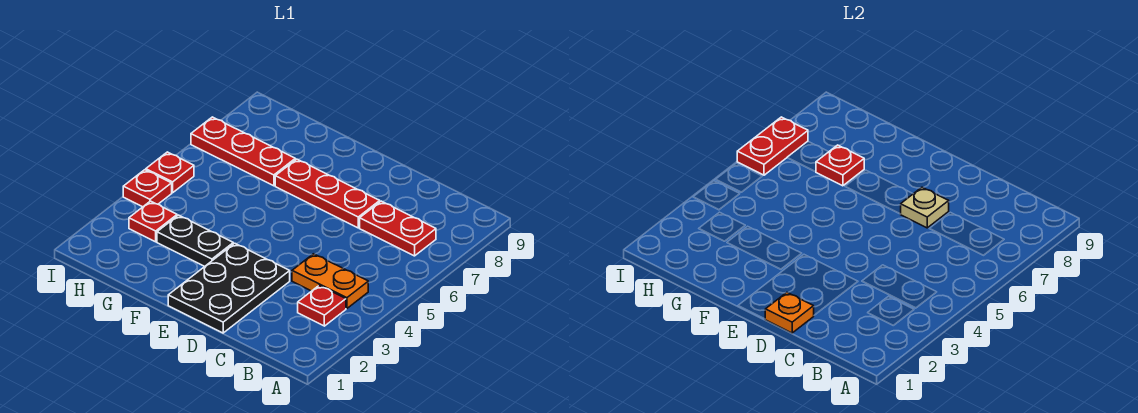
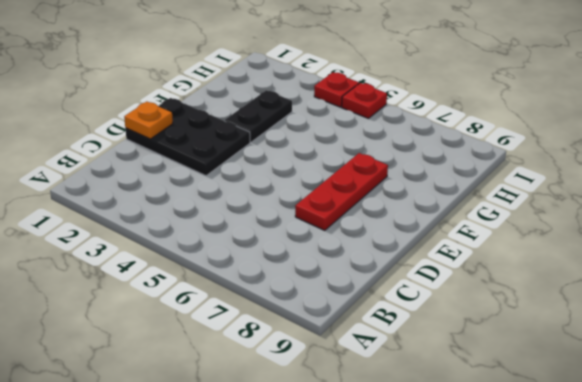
none -> red plate B3 level 1
none -> orange plate B4:C4 level 1
none -> red plate B7:C7 level 1

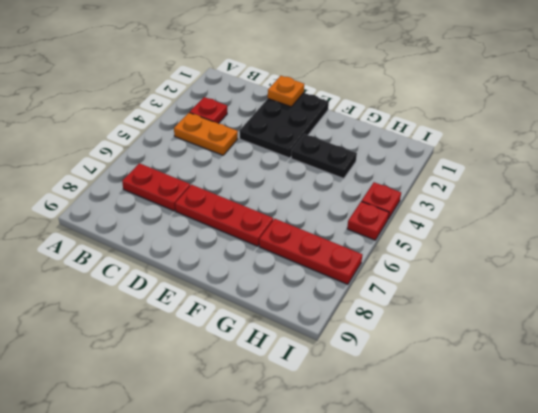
none -> red plate H3 level 1
none -> tan plate D7 level 2
none -> red plate G7 level 2

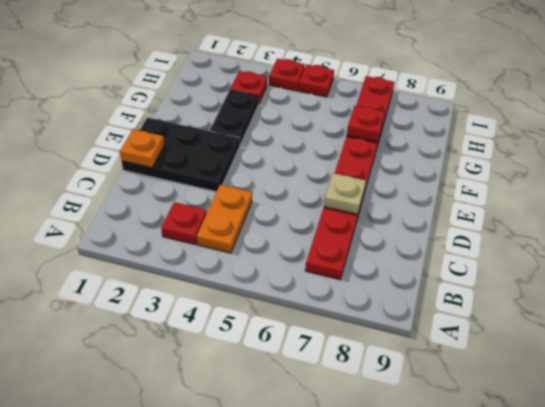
none -> red plate I6:I7 level 2

